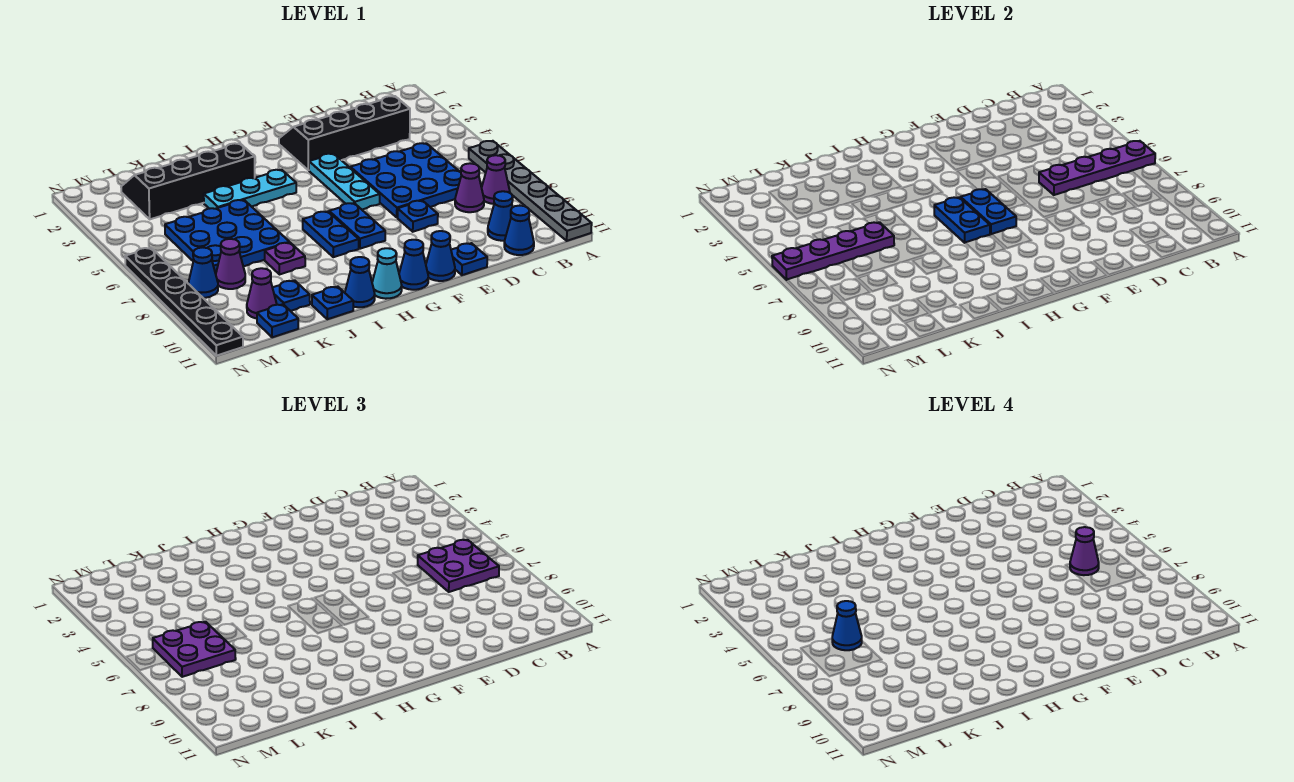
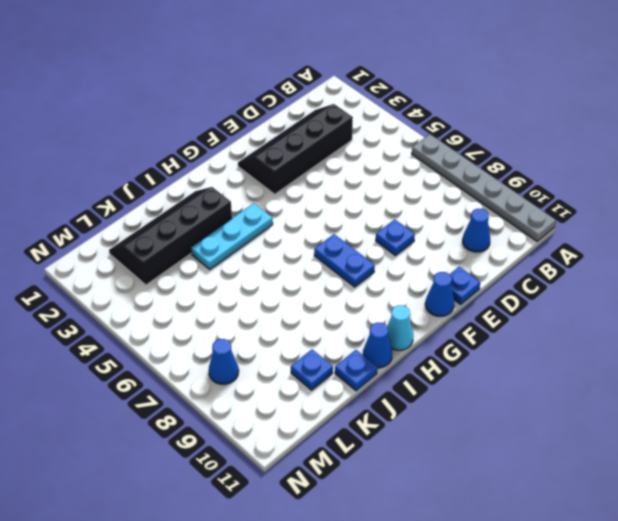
none -> purple cone B8 level 1
none -> blue plate C5:E7 level 1
none -> purple cone C8 level 1
none -> blue cone C11 level 1

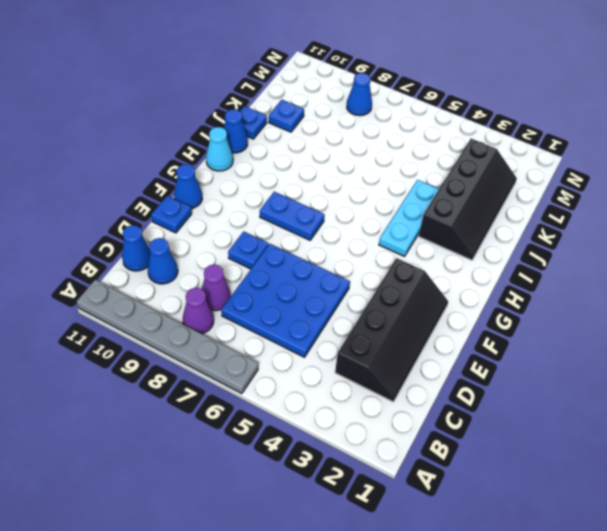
none -> cyan plate F4:F6 level 1
none -> blue cone G11 level 1
none -> blue plate H7:H8 level 1
none -> blue plate J5:L7 level 1

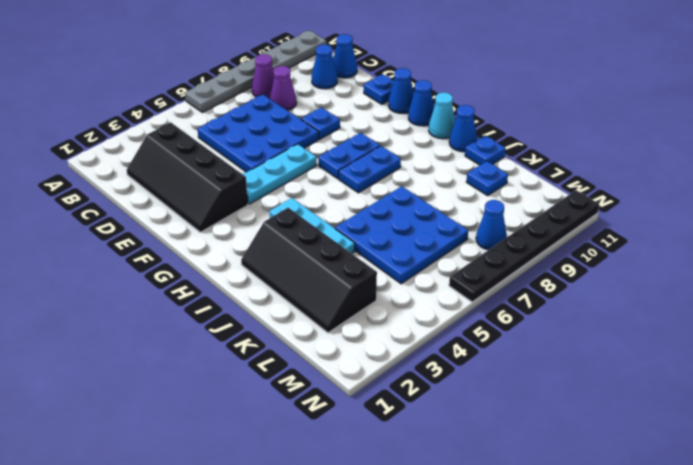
none -> purple plate J8 level 1
none -> purple cone L8 level 1
none -> purple cone L10 level 1
none -> blue plate L11 level 1

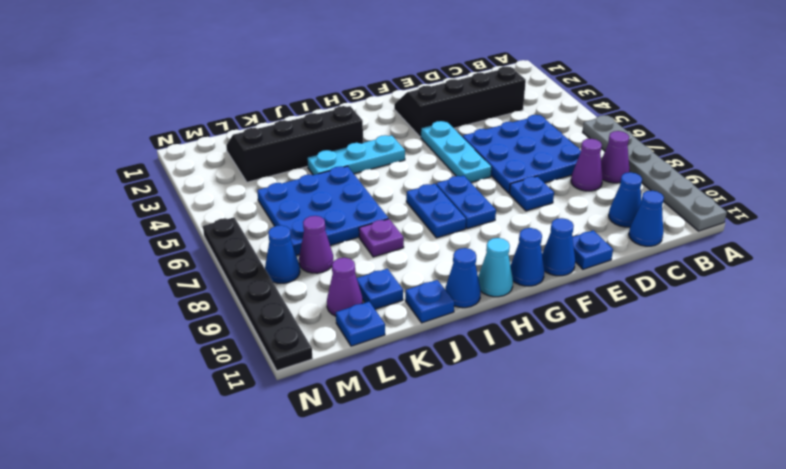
none -> purple plate A6:D6 level 2
none -> blue plate G6:G7 level 2
none -> blue plate H6:H7 level 2
none -> purple plate K6:N6 level 2

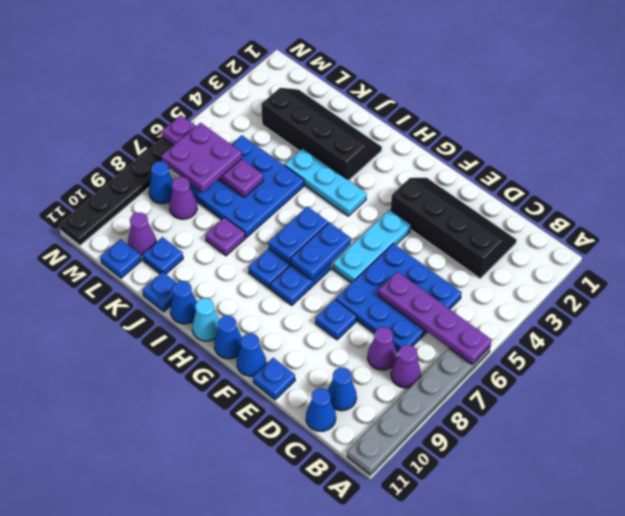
none -> purple plate B6:C7 level 3
none -> purple cone C6 level 4
none -> blue cone L6 level 4

